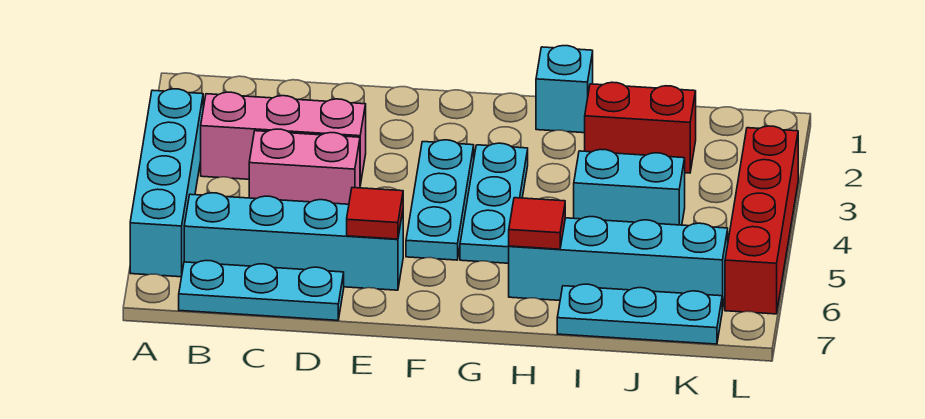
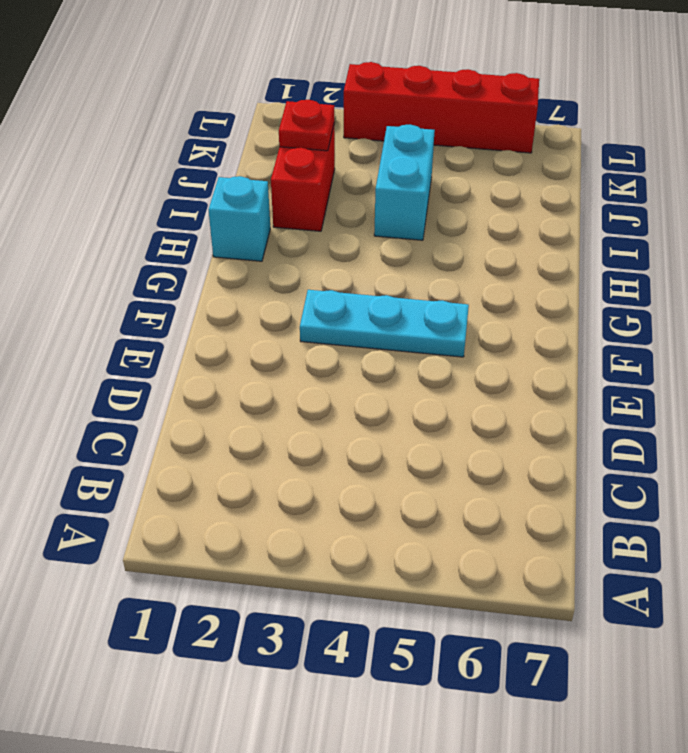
red plate J2 level 2 -> none
none -> cyan brick A3:A6 level 1
none -> pink brick B3:D3 level 1
none -> cyan brick B6:E6 level 1

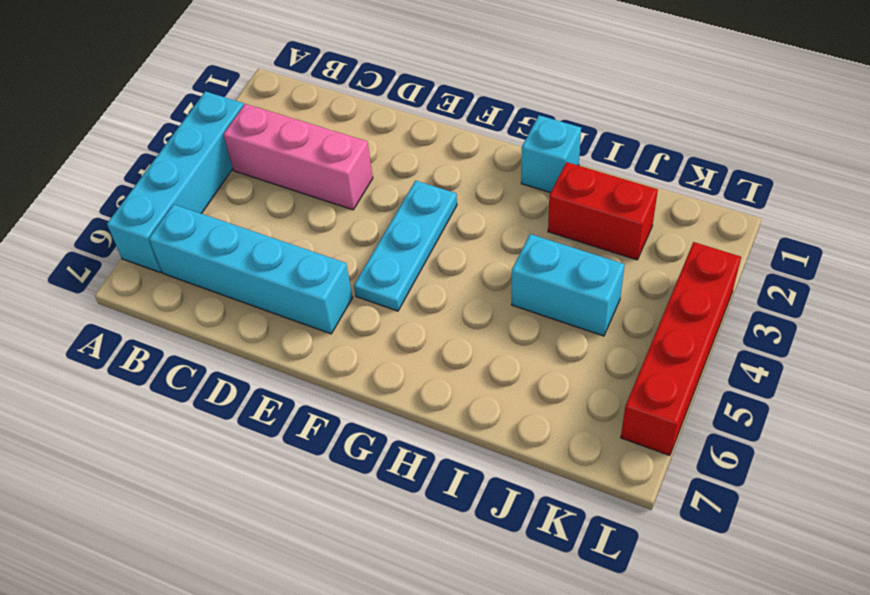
none -> cyan plate B7:D7 level 1
none -> pink brick C4:D4 level 1
none -> cyan plate G3:G5 level 1

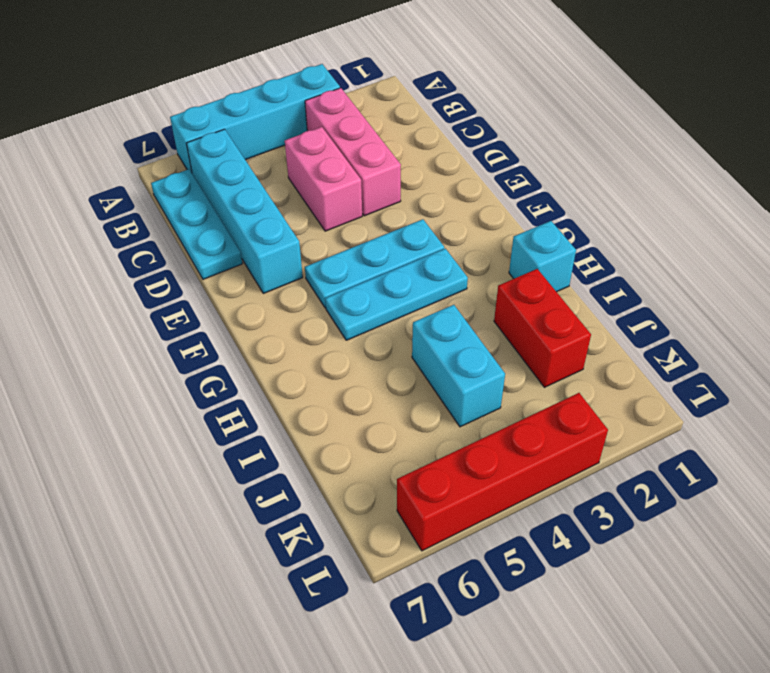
none -> cyan brick H6:K6 level 1
none -> cyan plate I7:K7 level 1
none -> red tile E6 level 2

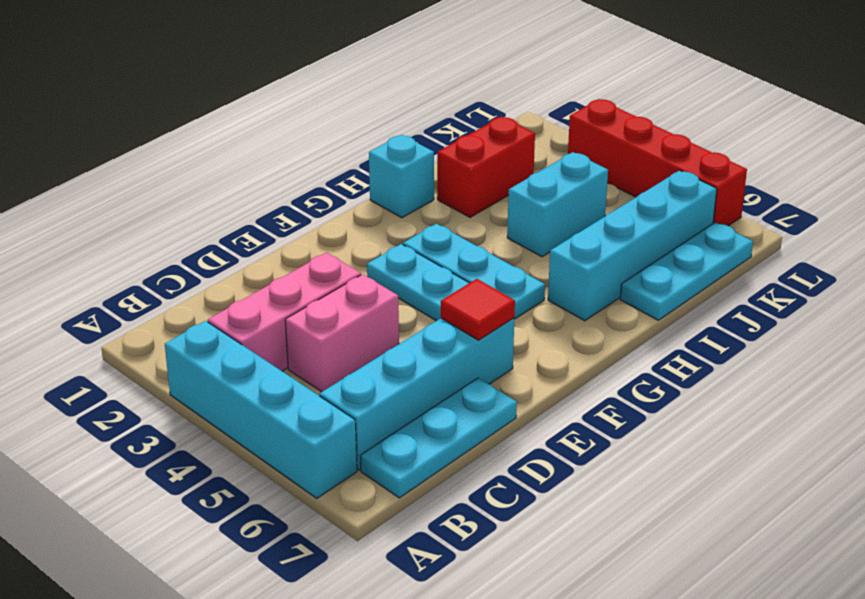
none -> red tile H6 level 2

